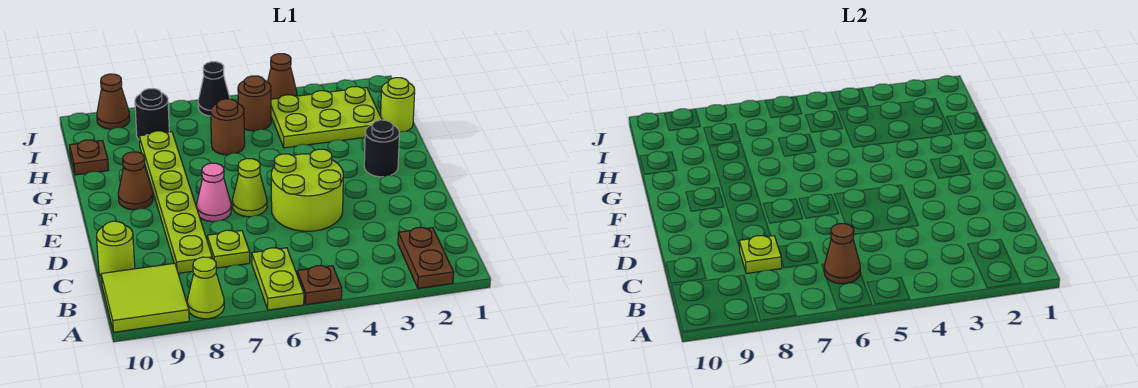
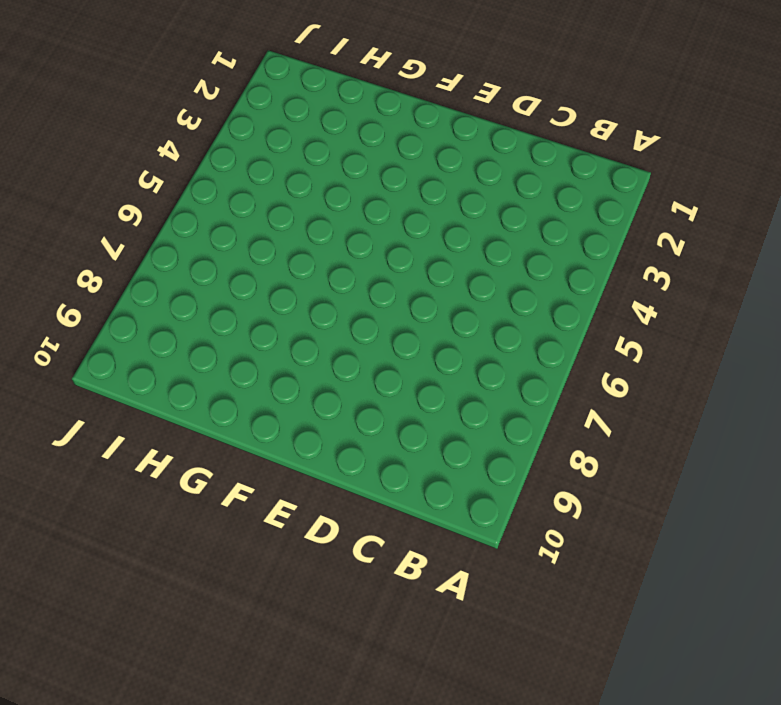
none -> brown plate A2:B2 level 1
none -> brown plate A5 level 1
none -> lime plate A6:B6 level 1

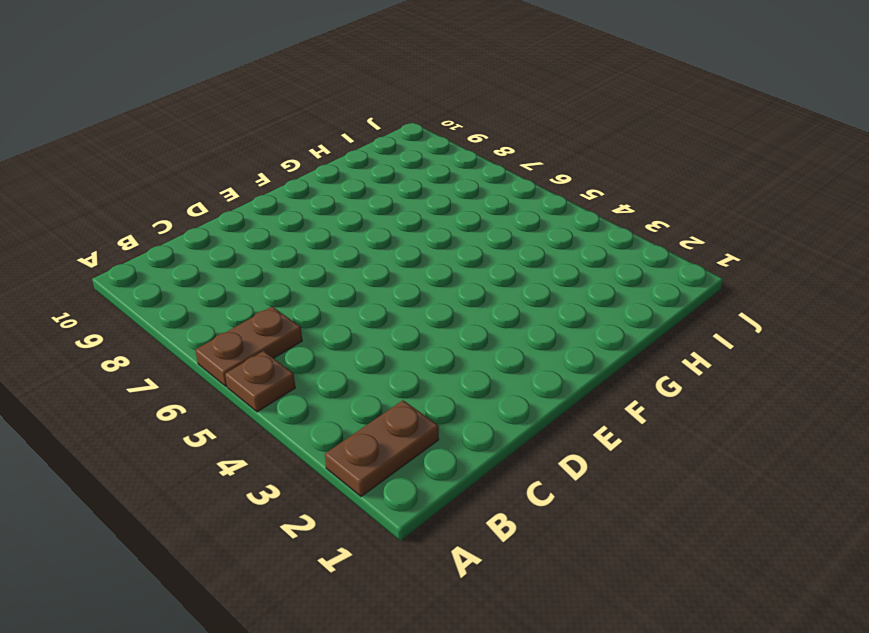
brown plate A6:B6 level 1 -> lime plate A6:B6 level 1
none -> lime cone A8 level 1
none -> lime tile A9:B10 level 1
none -> lime plate C7 level 1

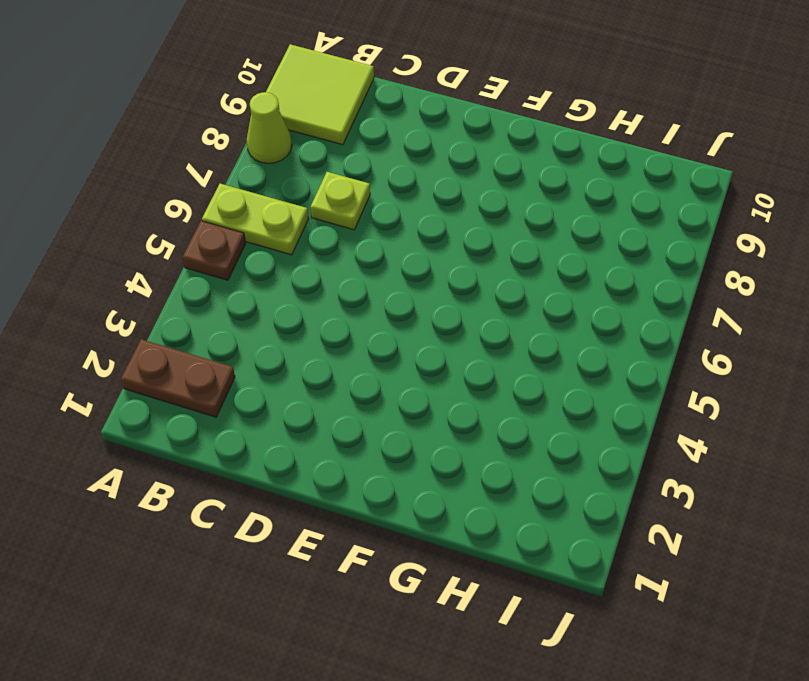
none -> lime plate C8:H8 level 1
none -> lime round brick C10 level 1
none -> lime round brick D4:E5 level 1

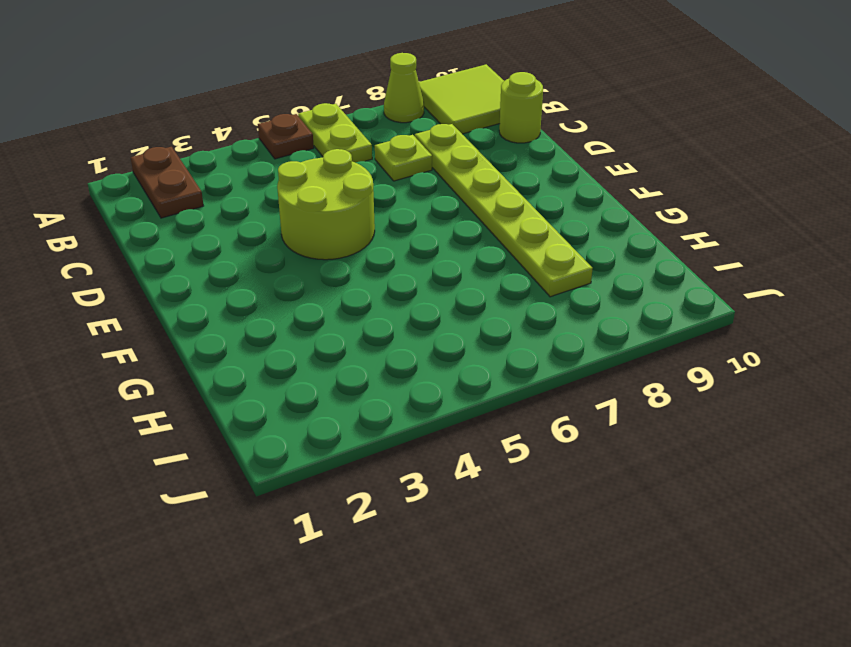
none -> lime cone E6 level 1
none -> pink cone E7 level 1
none -> black round brick F2 level 1

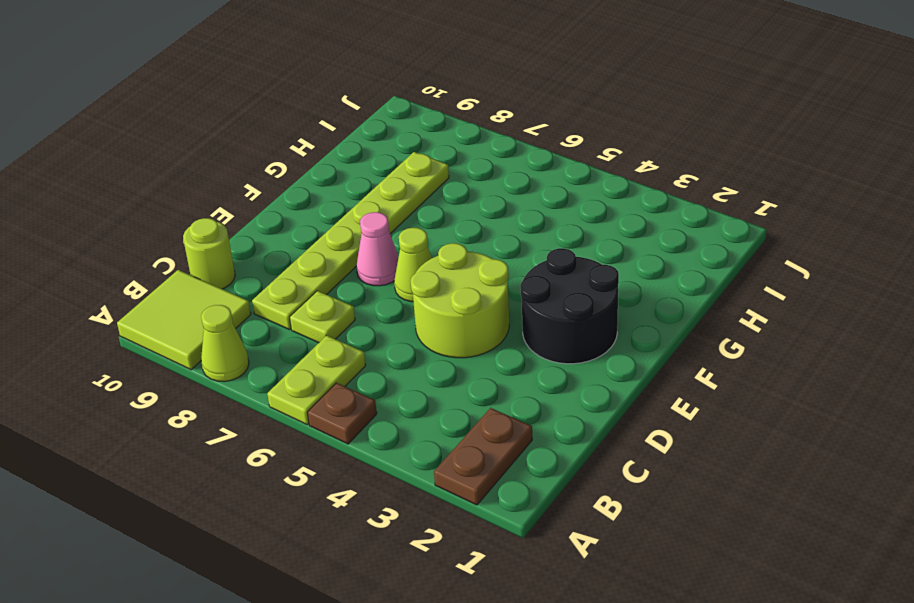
black round brick E2:F3 level 1 -> black round brick F2 level 1
none -> brown cone F9 level 1
none -> lime round brick H1 level 1
none -> lime plate H2:I4 level 1

